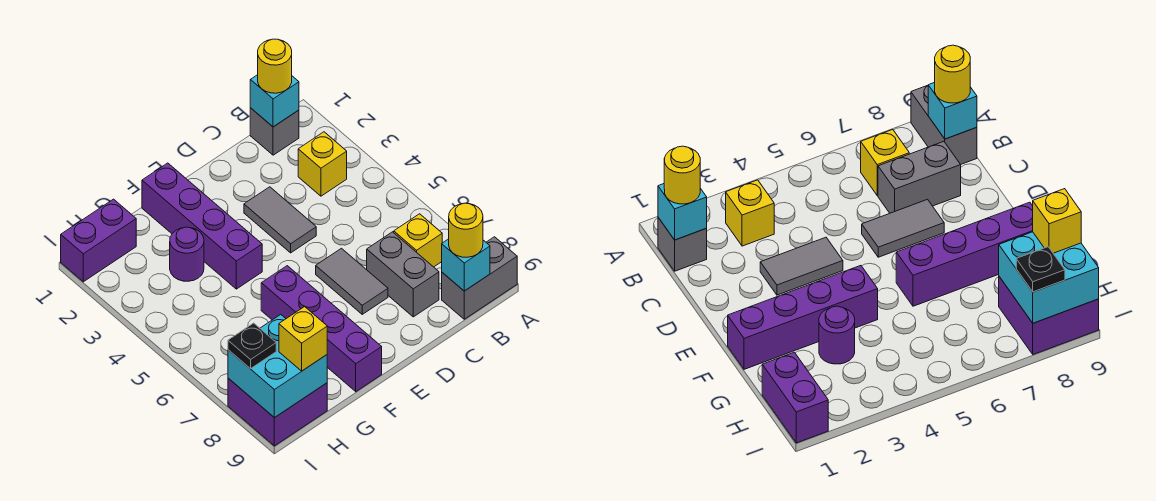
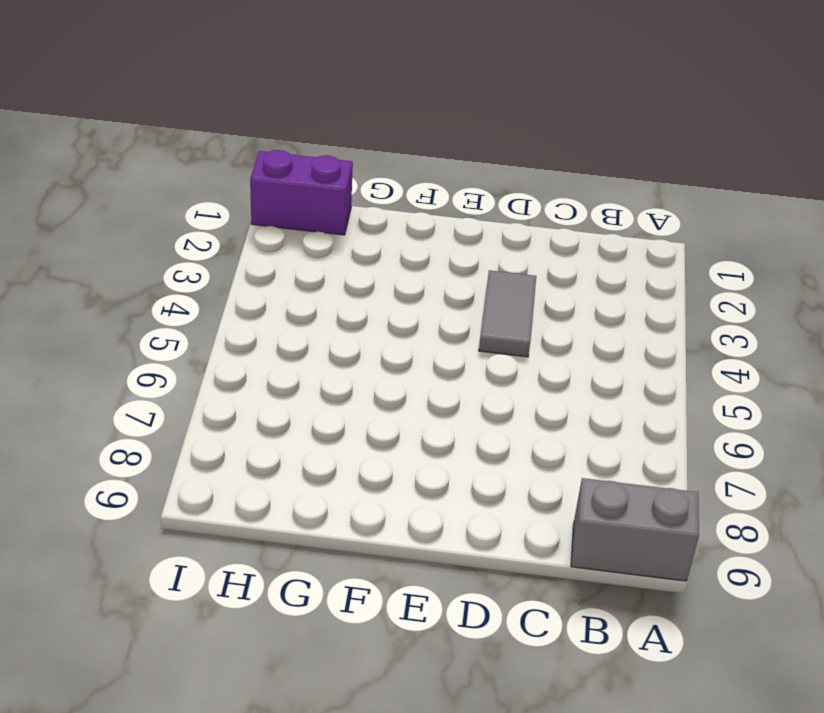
none -> grey brick B1 level 1
none -> yellow brick B3 level 1
none -> yellow brick B7 level 1

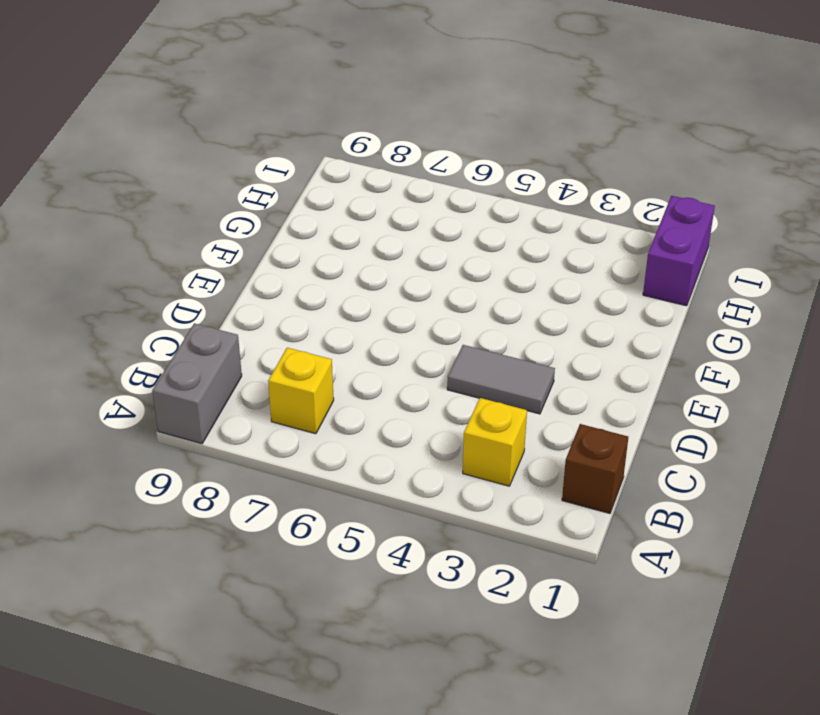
brown brick B1 level 1 -> grey brick B1 level 1
none -> grey brick C7:C8 level 1
none -> grey tile D6:D7 level 1
none -> purple brick F1:F4 level 1

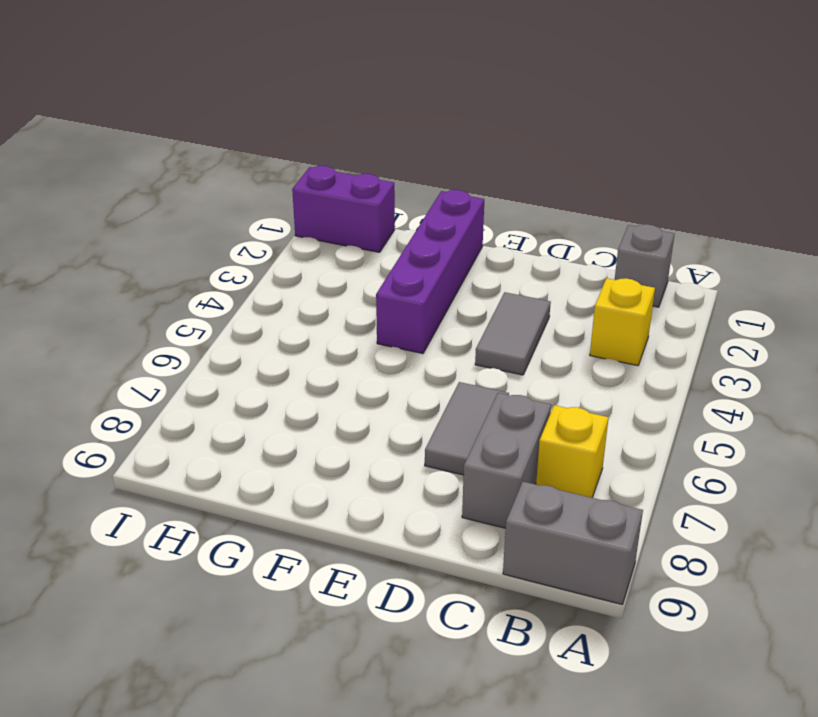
none -> purple brick F6:F9 level 1
none -> purple round brick G3 level 1
none -> purple brick H8:I9 level 1

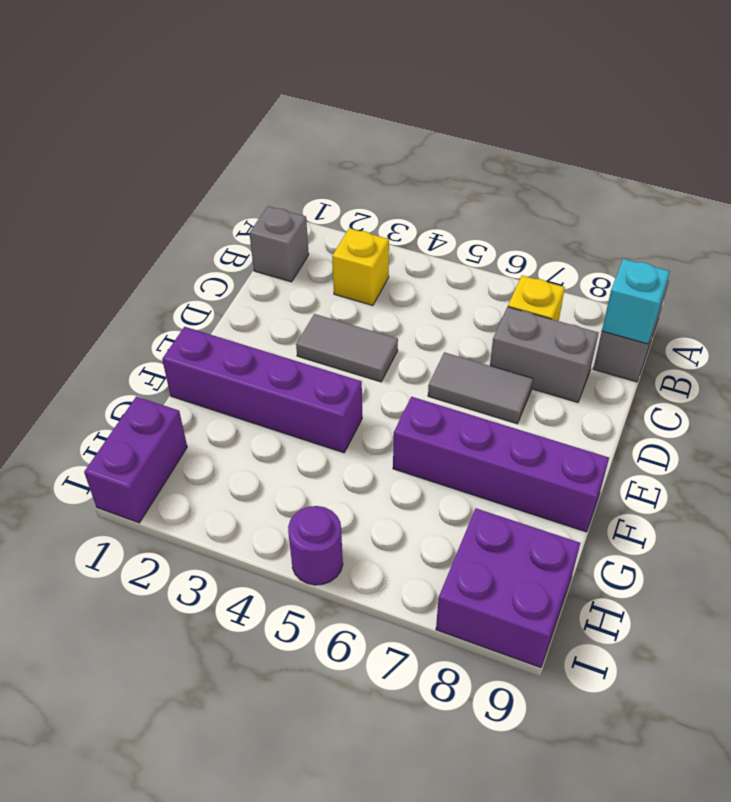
purple round brick I5 level 1 -> purple round brick G3 level 1
none -> cyan brick B1 level 2
none -> cyan brick H8:I9 level 2
none -> yellow round brick B1 level 3

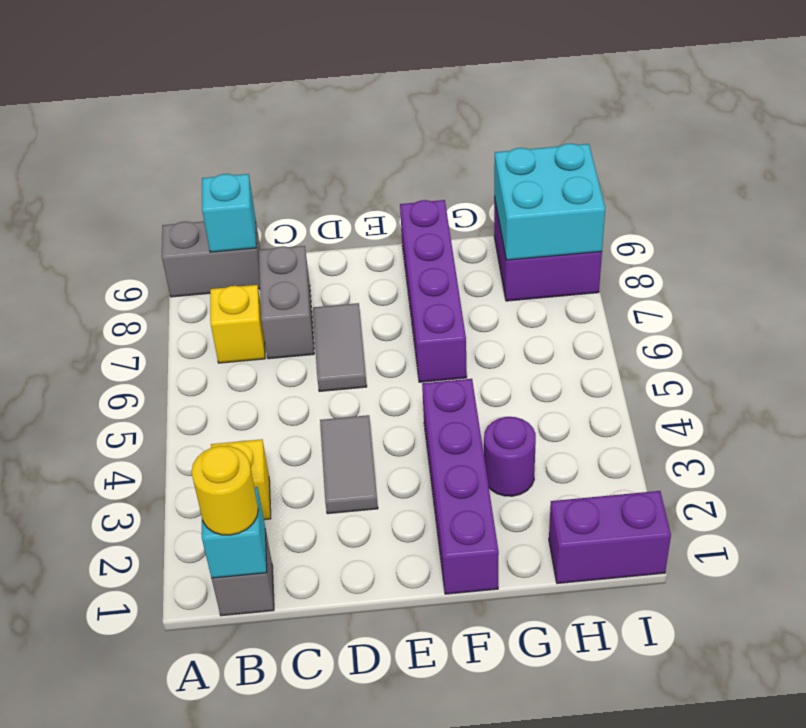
none -> yellow round brick B9 level 3
none -> yellow brick H9 level 3
none -> black plate I8 level 3

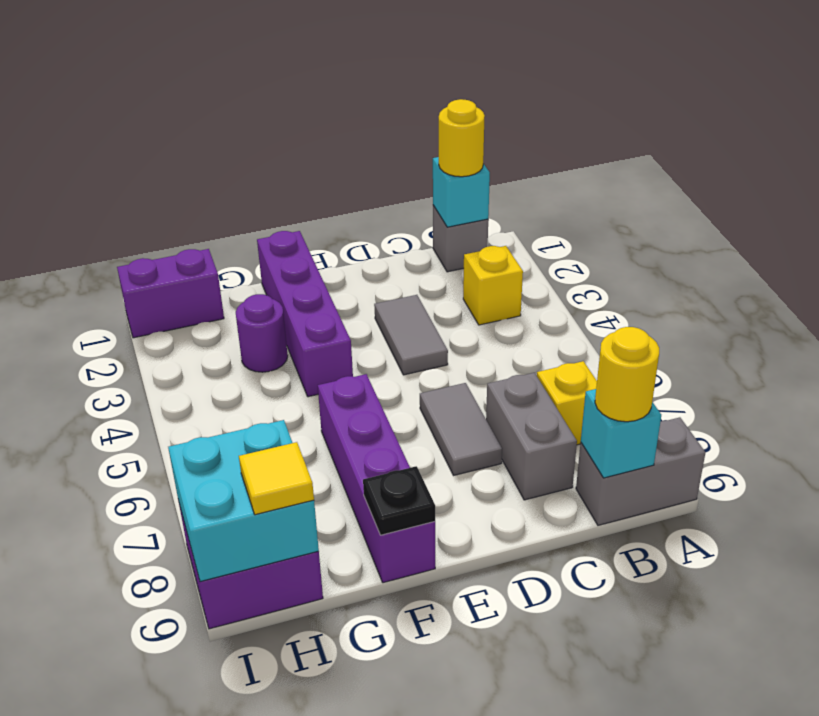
black plate F9 level 2 -> black plate I8 level 3
yellow tile H9 level 3 -> yellow brick H9 level 3

